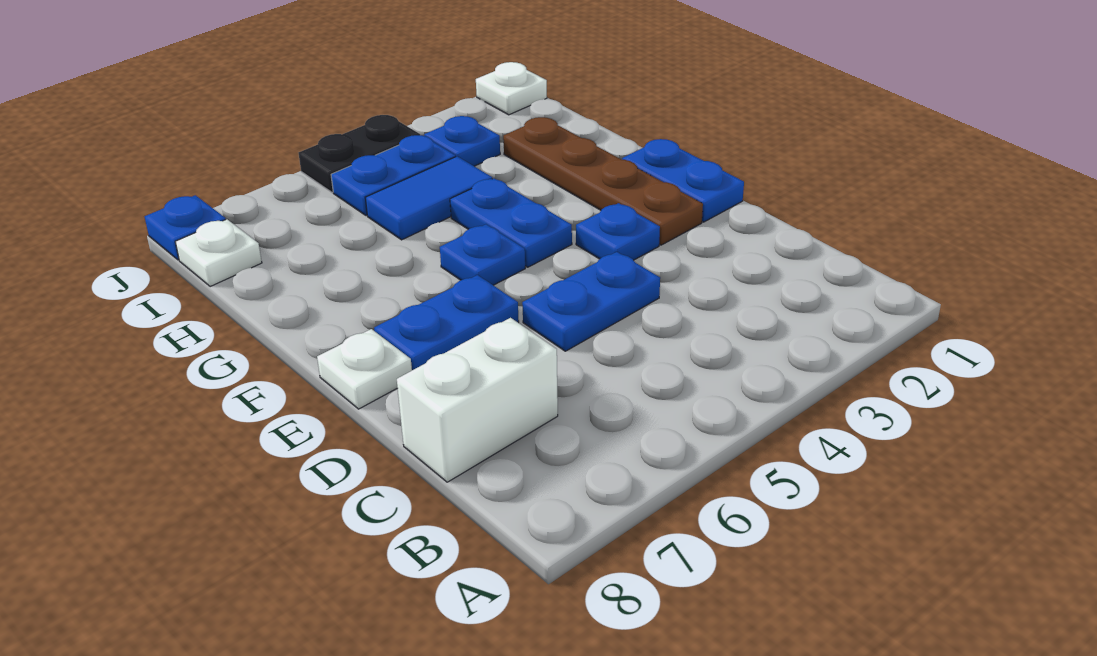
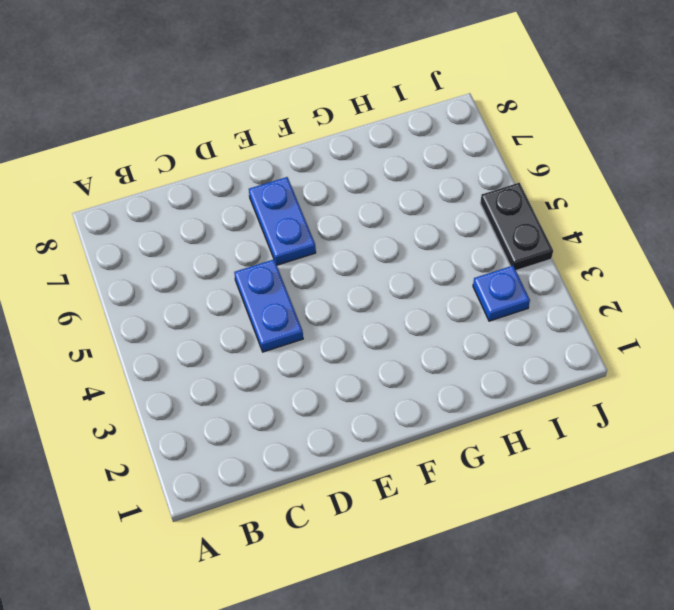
none -> white brick C7:C8 level 1
none -> blue plate E1:F1 level 1
none -> brown plate E2:H2 level 1

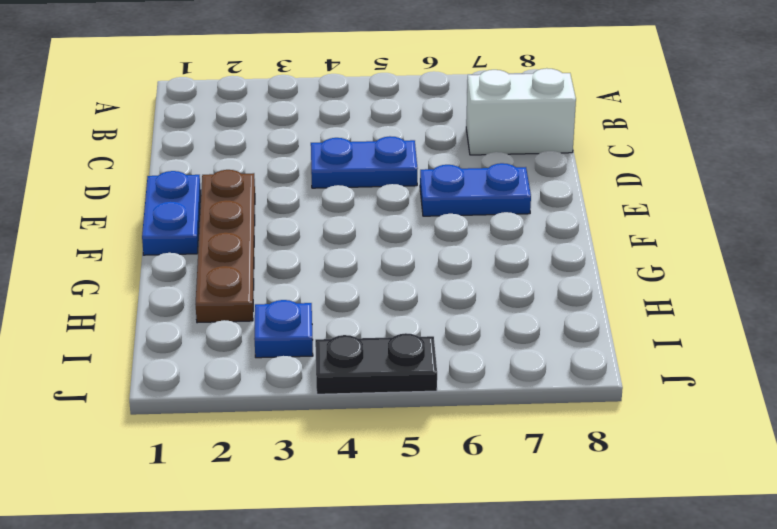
none -> blue plate E3 level 1
none -> white plate E8 level 1
none -> blue plate F4:G4 level 1

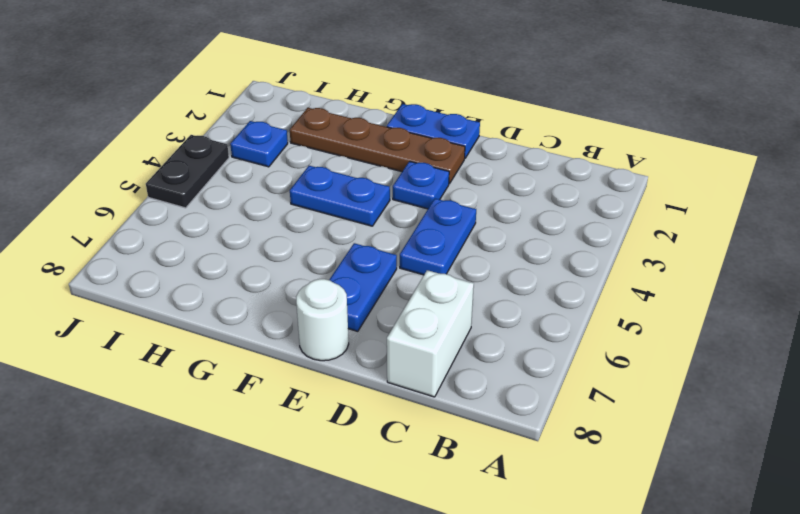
white round brick E8 level 1 -> white plate E8 level 1
none -> blue plate F5 level 1
none -> blue tile H4:H5 level 1
none -> blue plate I4:I5 level 1

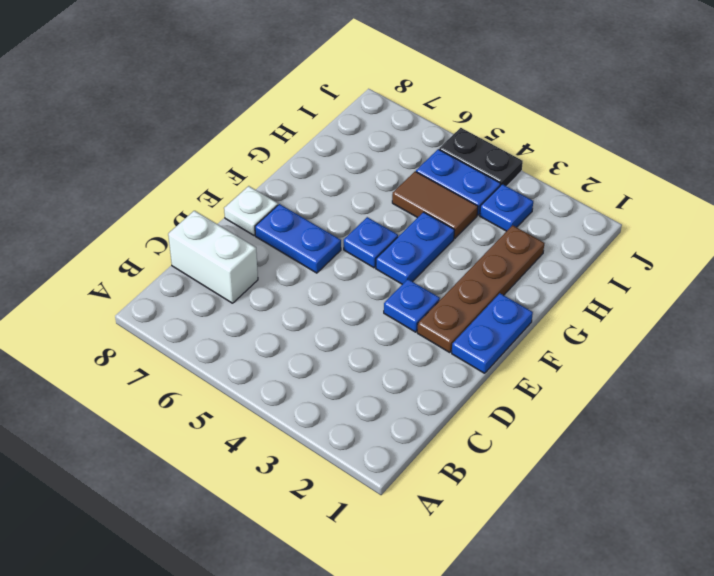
brown tile H4:H5 level 1 -> blue tile H4:H5 level 1
none -> blue plate D4:D5 level 1
none -> white plate I8 level 1
none -> white plate J1 level 1

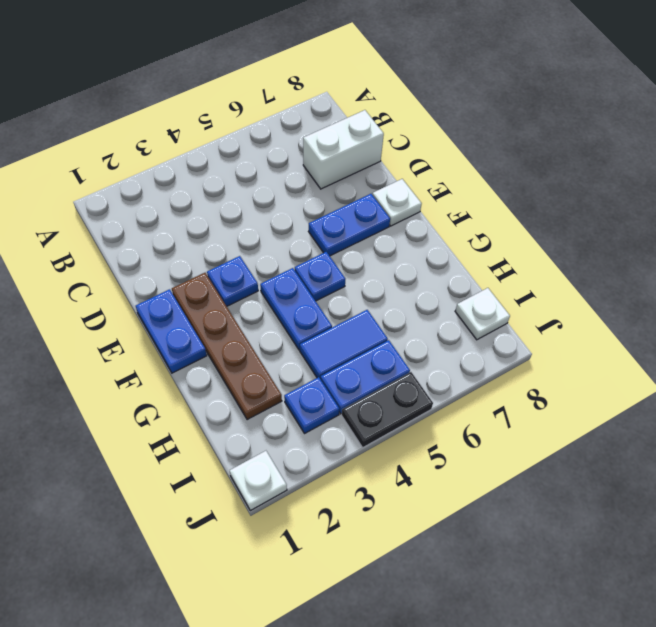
none -> blue plate D4:D5 level 1
none -> blue plate J8 level 1

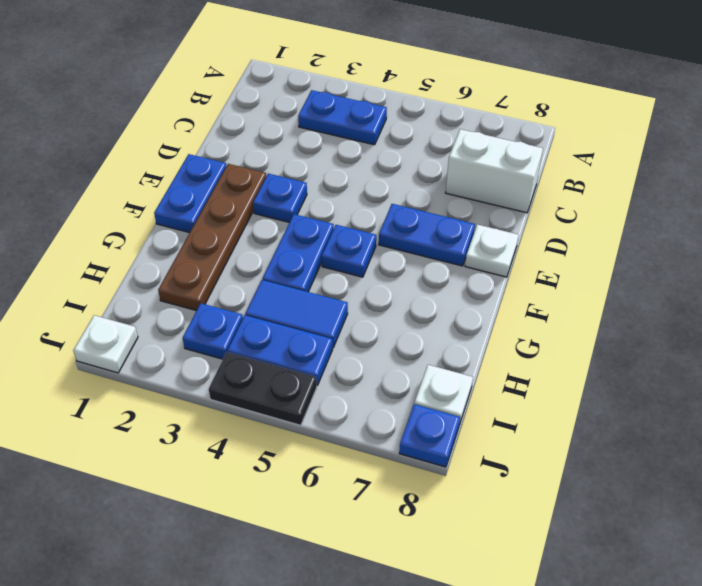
blue plate B3:B4 level 1 -> blue plate D4:D5 level 1

